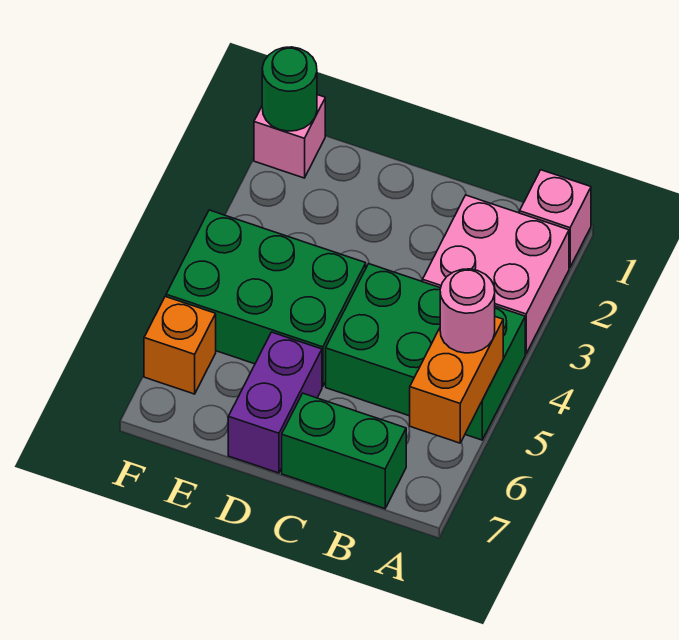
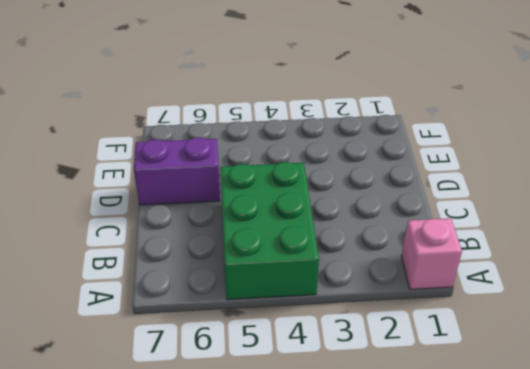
none -> pink brick A2:B3 level 1
none -> green brick B7:C7 level 1

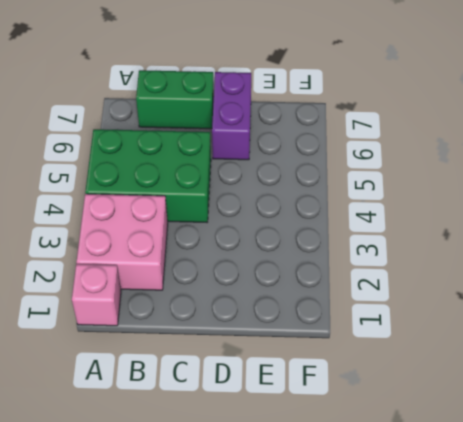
none -> green brick D4:F5 level 1
none -> pink brick F1 level 1

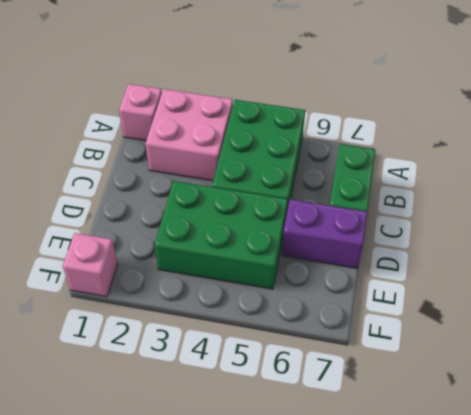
green brick D3:E5 level 1 -> green brick D4:F5 level 1
none -> orange brick F6 level 1
none -> orange brick A5:A6 level 2

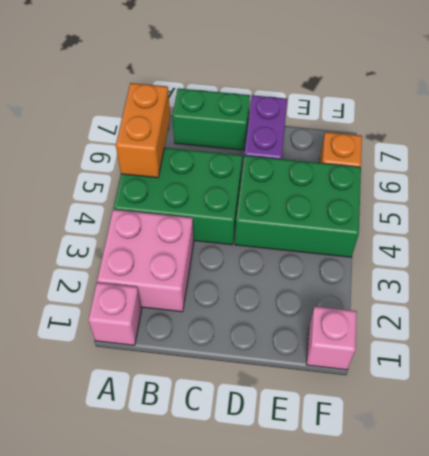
none -> green round brick F1 level 2
none -> pink round brick A5 level 3

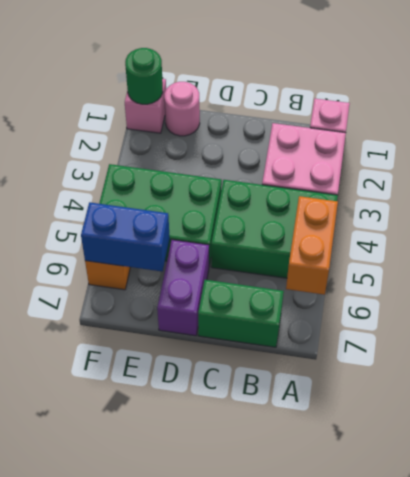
pink round brick E1 level 1 -> pink round brick A5 level 3
blue brick E6:F6 level 2 -> none

